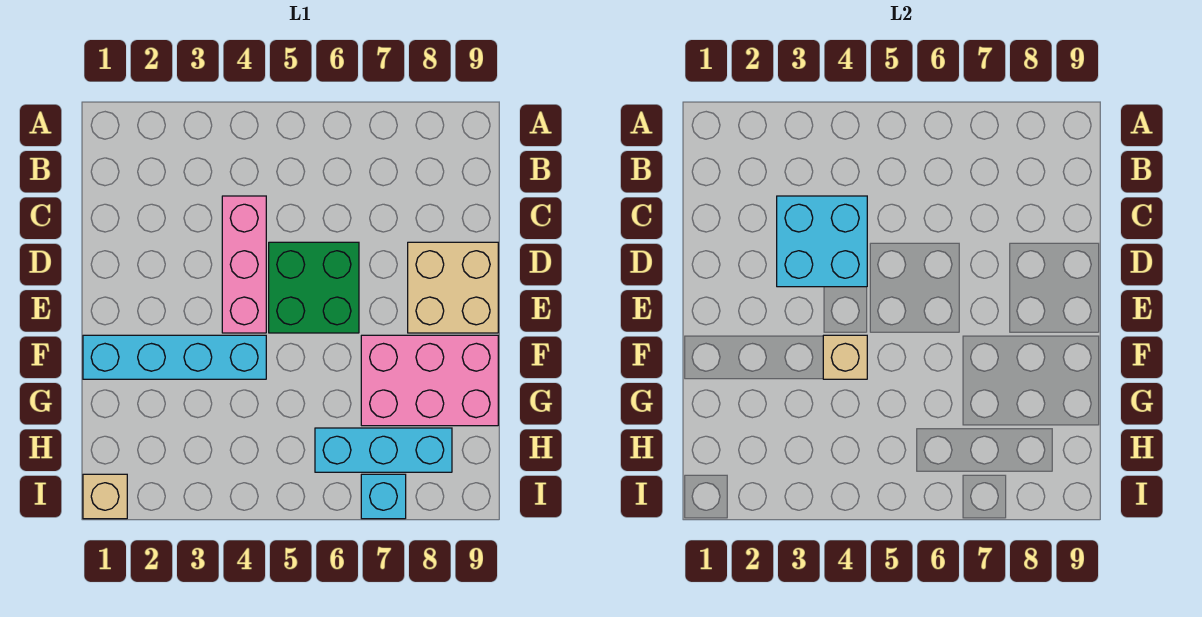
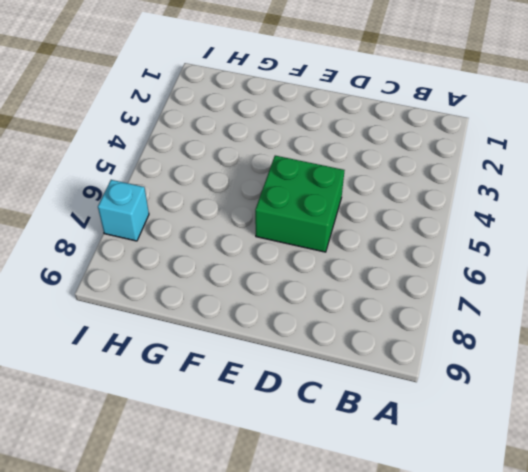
none -> pink brick C4:E4 level 1
none -> tan brick D8:E9 level 1

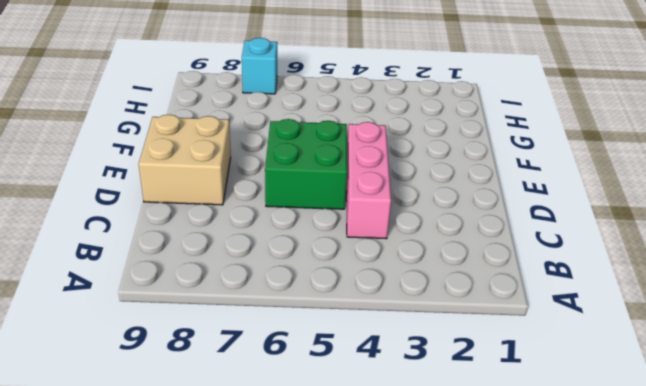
none -> cyan brick F1:F4 level 1
none -> pink brick F7:G9 level 1

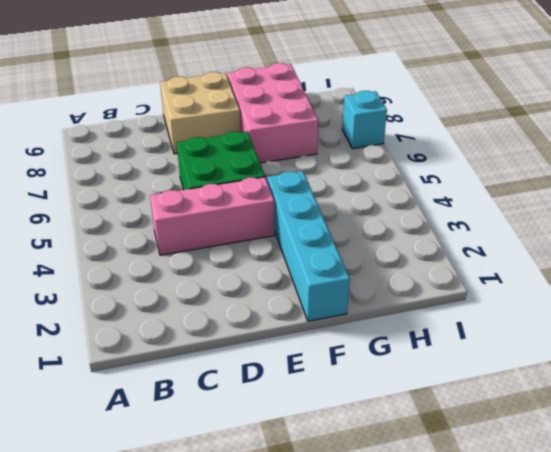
none -> cyan brick H6:H8 level 1
none -> tan brick I1 level 1

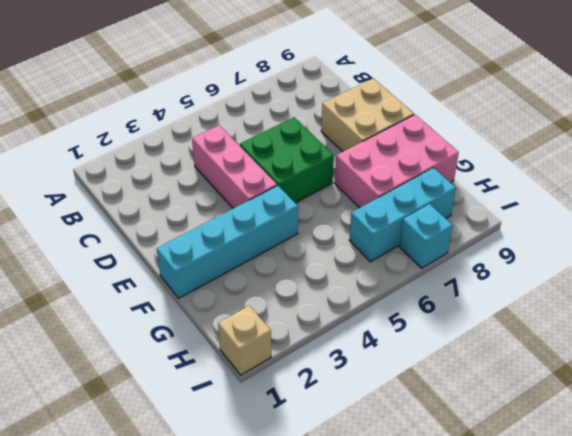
none -> cyan brick C3:D4 level 2
none -> tan brick F4 level 2

